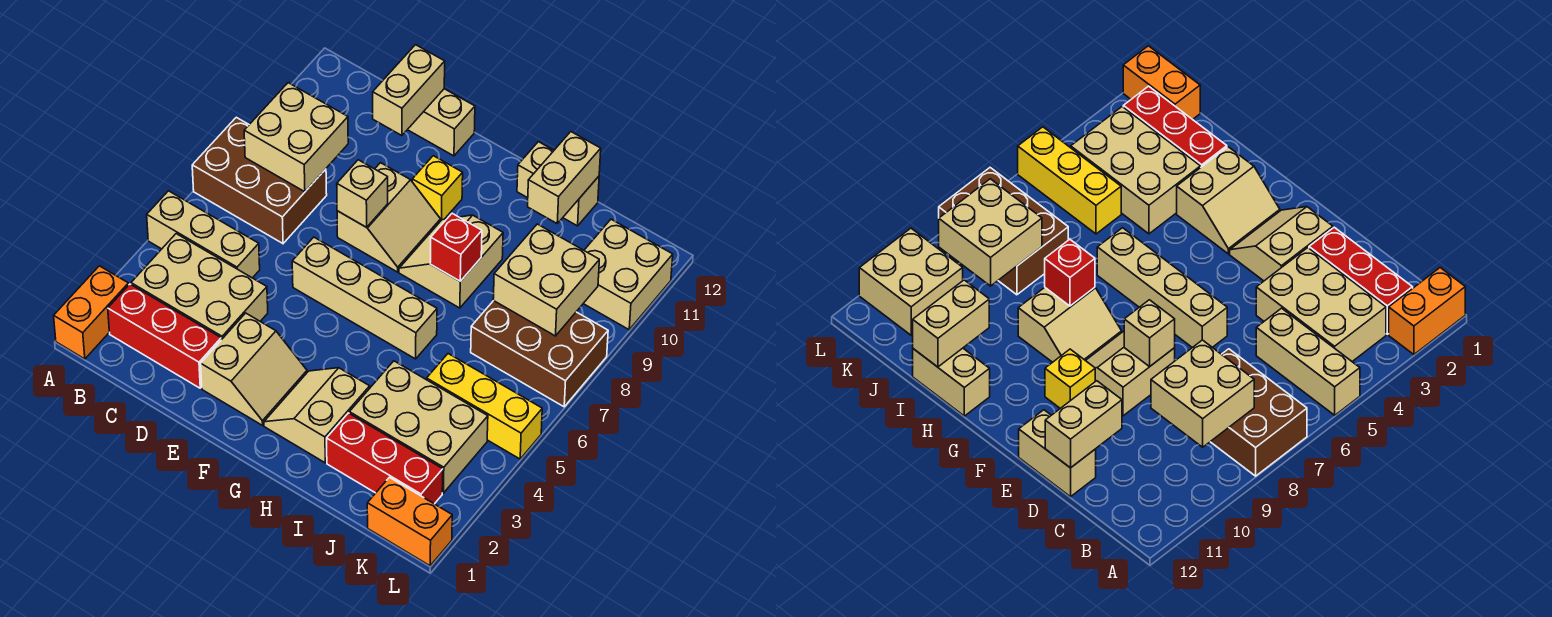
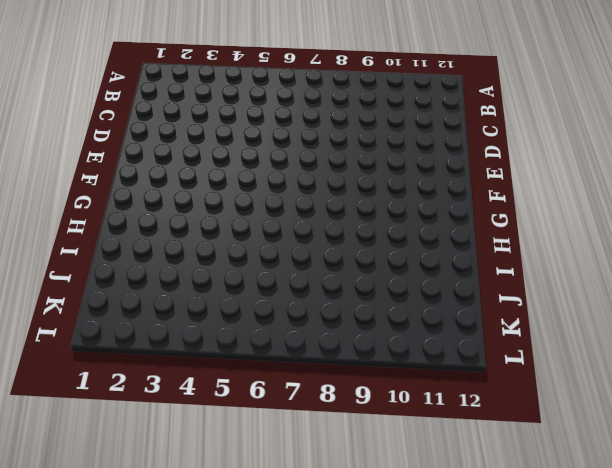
none -> orange brick A1:A2 level 1
none -> tan brick A5:C5 level 1
none -> brown brick A7:C8 level 1

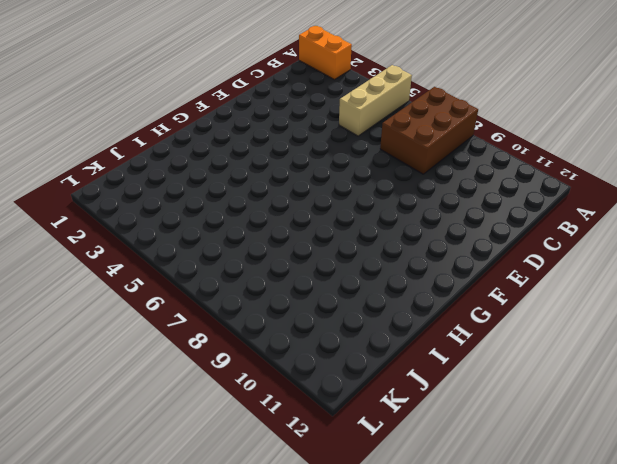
none -> red brick B2:D2 level 1
none -> tan brick B3:D4 level 1
none -> tan brick D12:E12 level 1

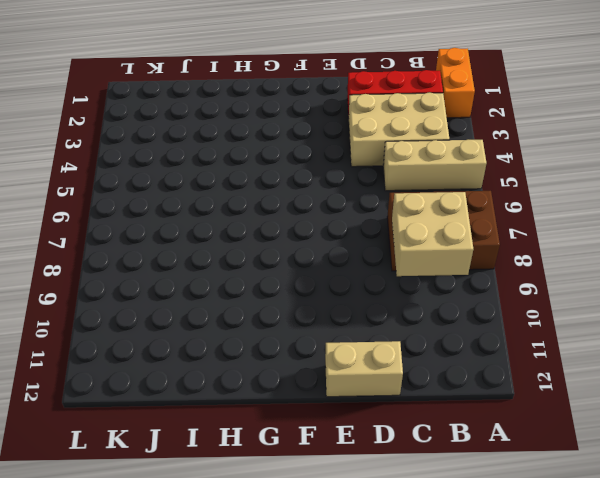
none -> tan slope E2:F3 level 1 top E
none -> tan brick E6:H6 level 1
none -> tan slope E8:F9 level 1 top E

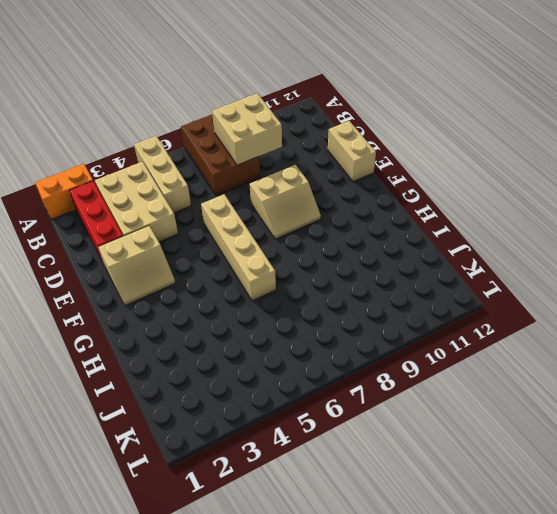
none -> yellow brick F10 level 1
none -> tan slope G2:H3 level 1 top H
none -> tan slope G8:H9 level 1 top H

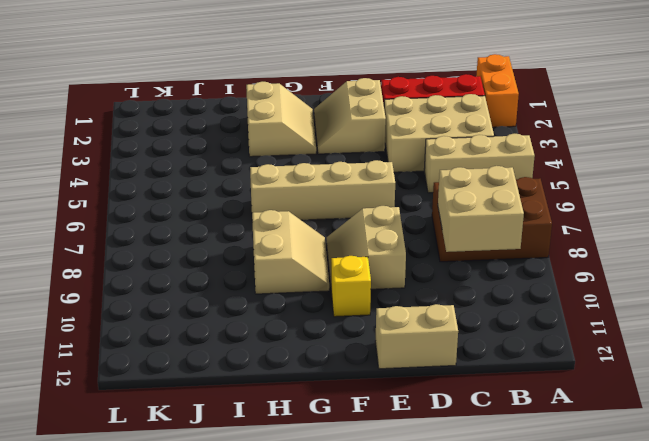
none -> tan brick H12:I12 level 1
none -> red brick I2:K2 level 1
none -> tan brick I3:K4 level 1

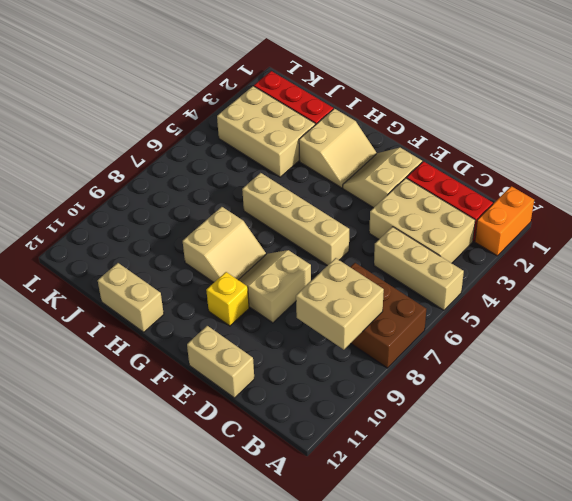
none -> yellow brick J5:L5 level 1
none -> brown brick J7:L8 level 1
none -> orange brick K1:L1 level 1

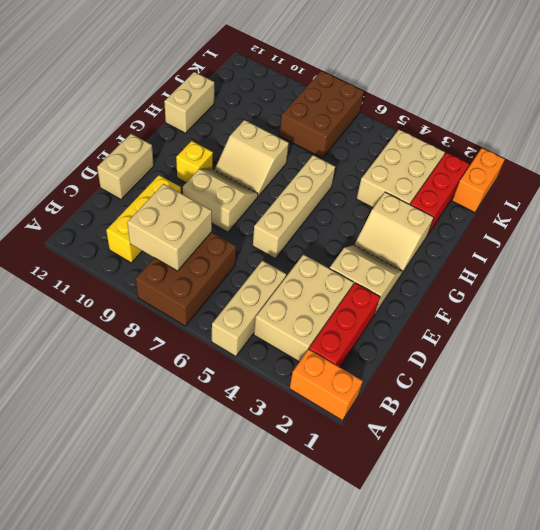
yellow brick B10:D10 level 1 -> yellow brick J5:L5 level 1
none -> tan brick K10:L11 level 1
none -> tan brick D11:D12 level 2
none -> tan brick E8 level 2

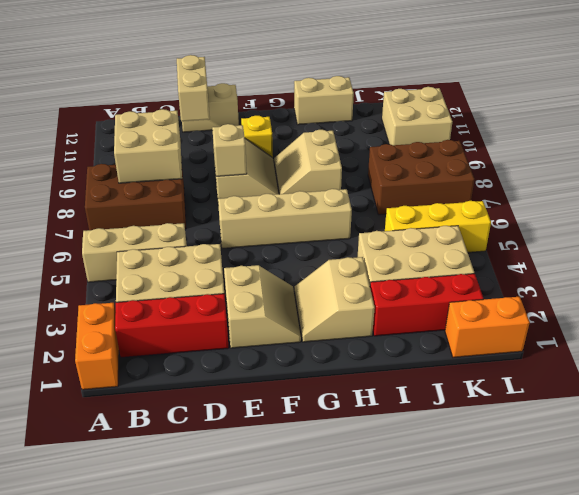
none -> red brick H8 level 2
none -> tan brick I11:I12 level 2
none -> tan brick J8:K9 level 2

